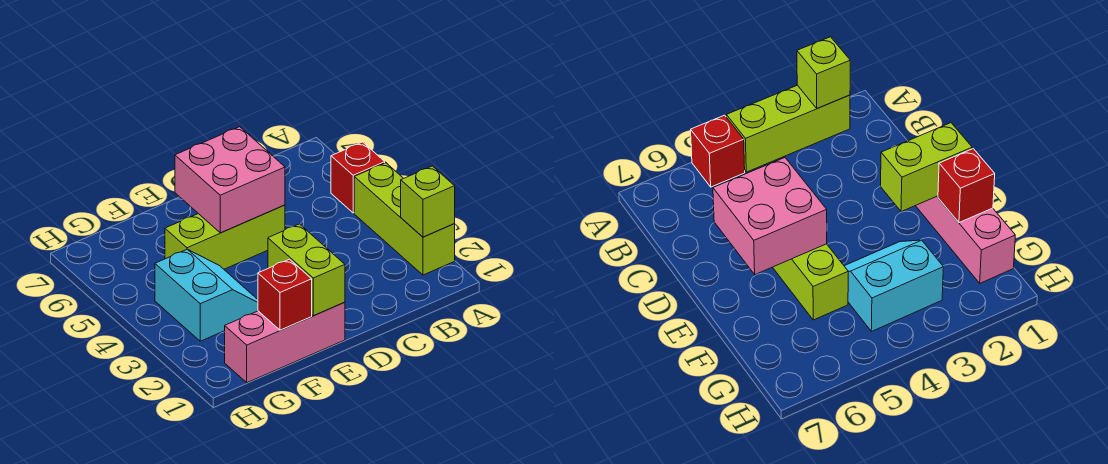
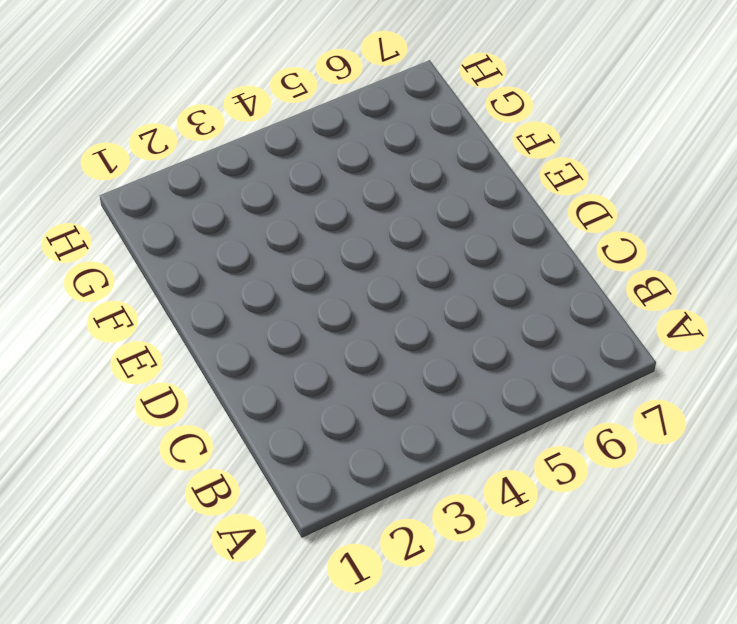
none -> lime brick A2:A4 level 1
none -> red brick A5 level 1

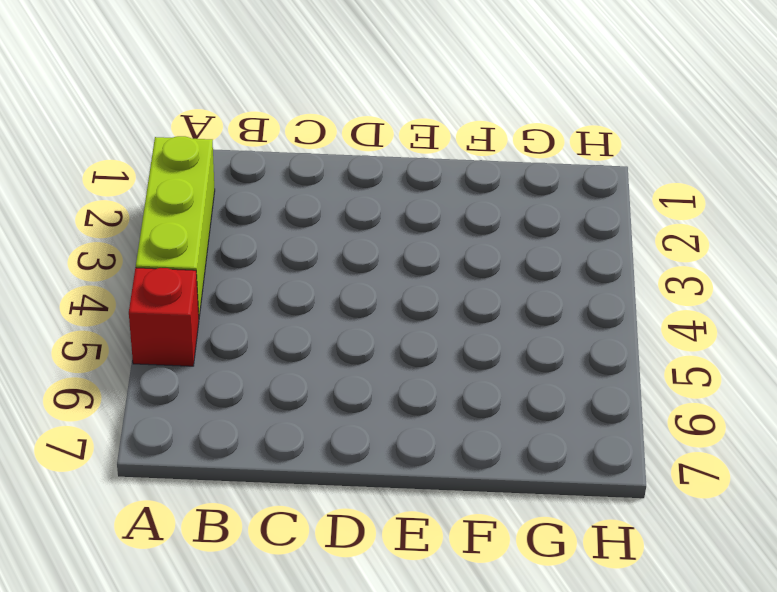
none -> lime brick D5:F5 level 1
none -> pink brick E1:G1 level 1

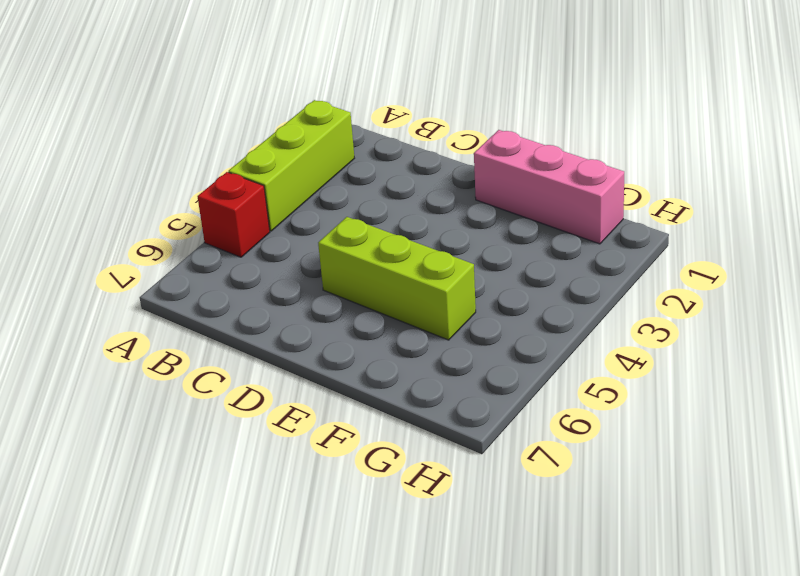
none -> cyan slope F3:G4 level 1 top G
none -> lime brick A2 level 2

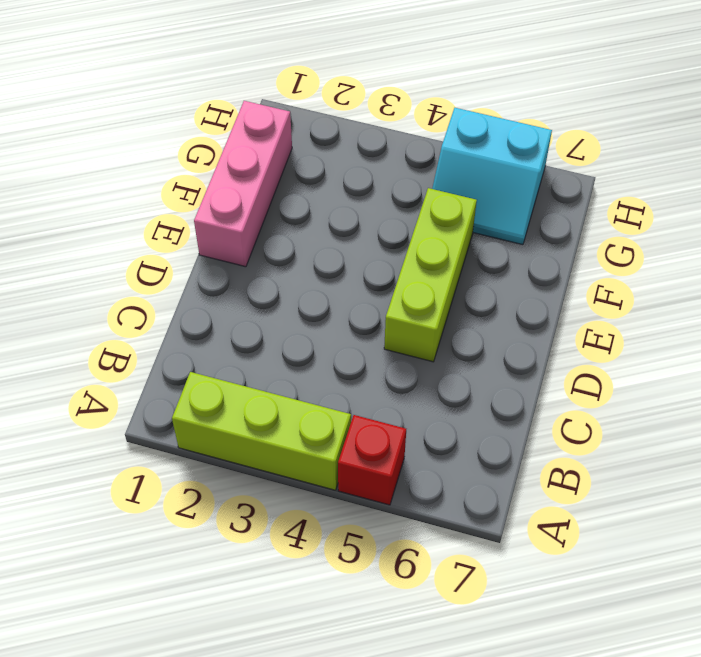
cyan slope G5:H6 level 1 top H -> cyan slope F3:G4 level 1 top G
none -> lime brick A2 level 2
none -> pink brick D5:E6 level 2

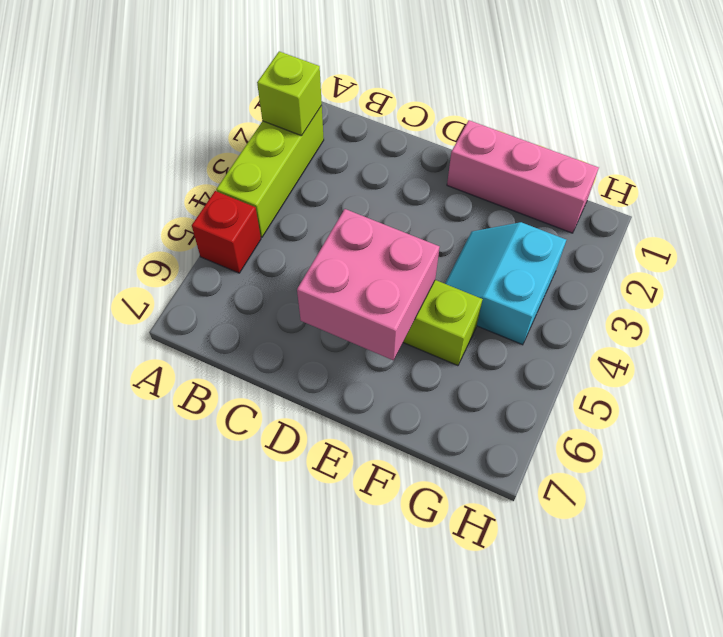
none -> lime brick E1:E2 level 2
none -> red brick F1 level 2

